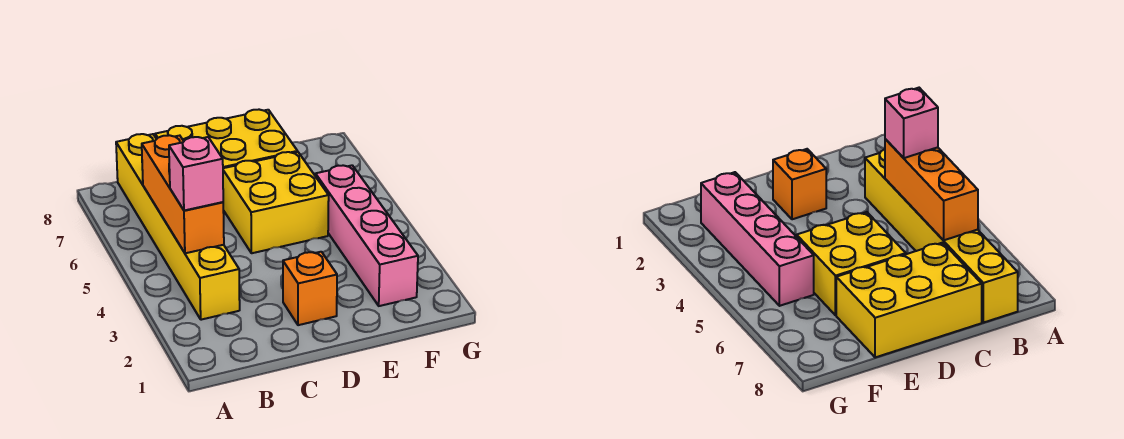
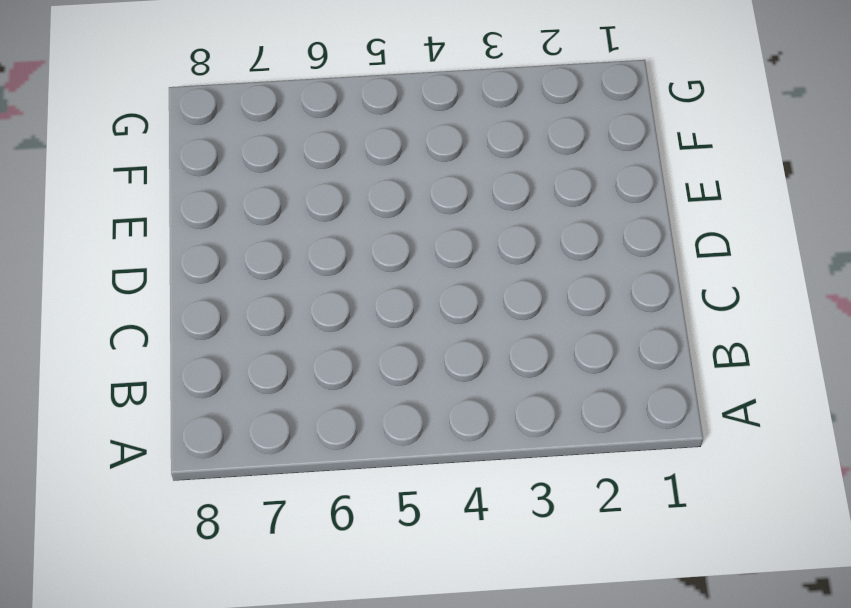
none -> yellow brick B3:B8 level 1
none -> yellow brick C7:E8 level 1

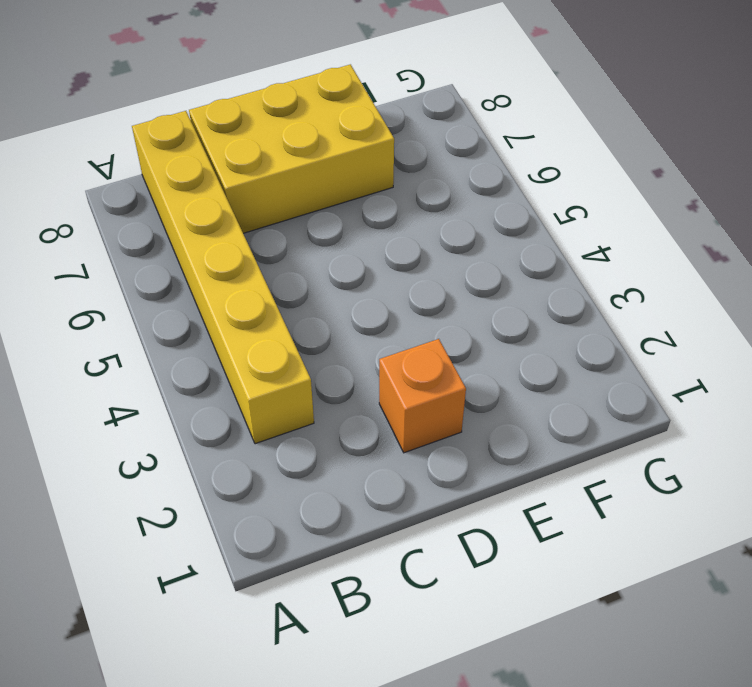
none -> yellow brick D5:E6 level 1
none -> pink brick F2:F5 level 1

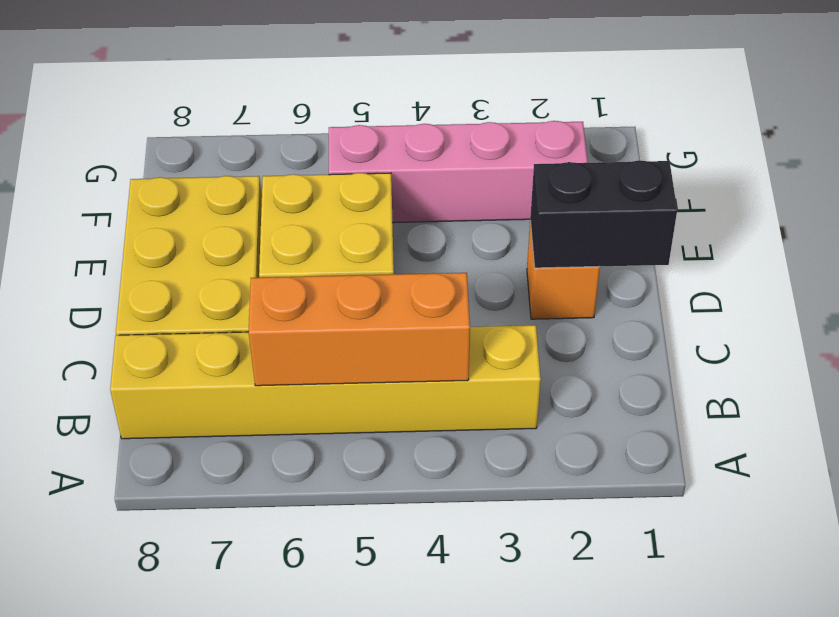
black brick D1:D2 level 2 -> none
none -> pink brick B4 level 3

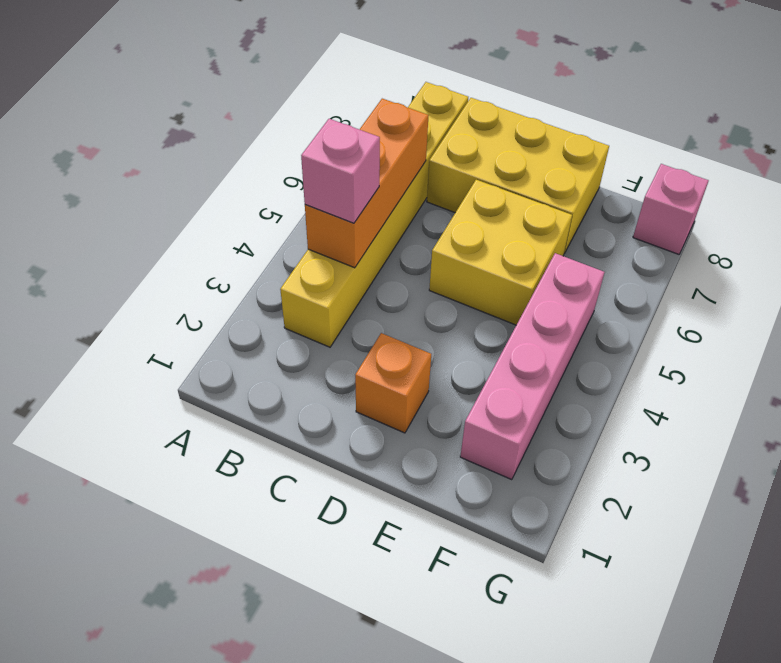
pink brick G8 level 1 -> none

